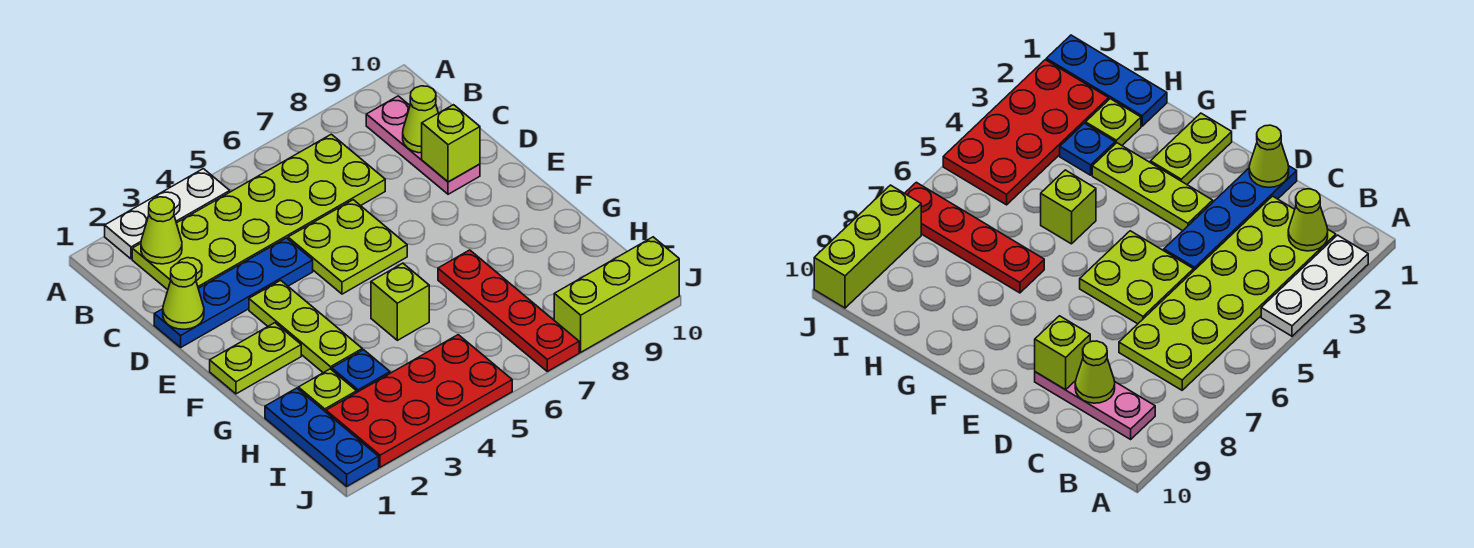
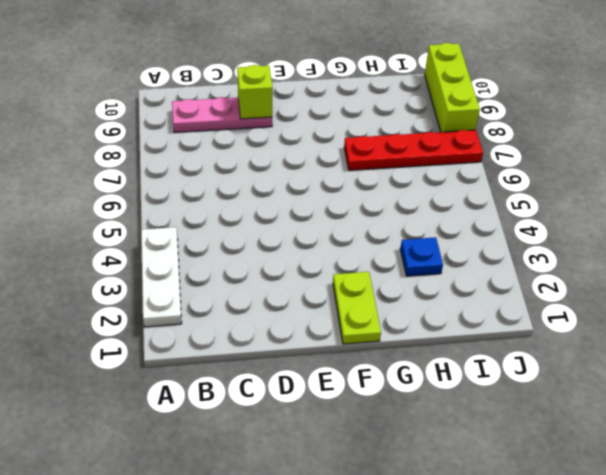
none -> lime plate B2:C7 level 1
none -> blue plate D1:D4 level 1
none -> lime plate D5:E6 level 1

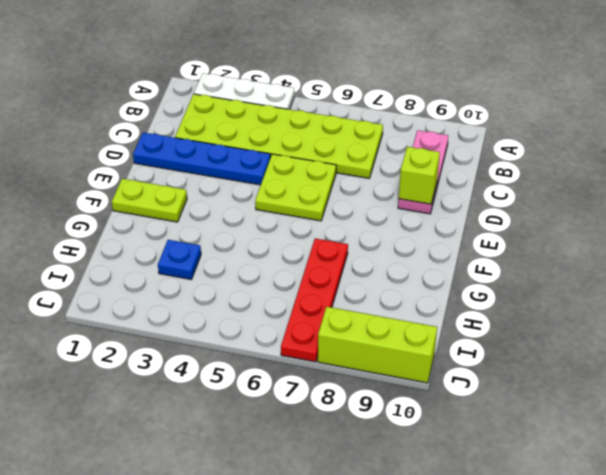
none -> lime plate E3:G3 level 1
none -> lime brick G5 level 1
none -> blue plate H1:J1 level 1

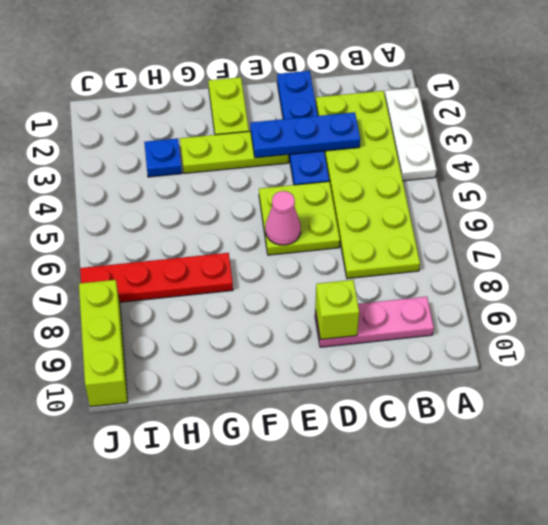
blue plate C3:E3 level 2 -> blue plate H1:J1 level 1
pink cone E6 level 2 -> none
none -> lime brick G5 level 1
none -> lime plate H2 level 1
none -> red plate I2:J5 level 1

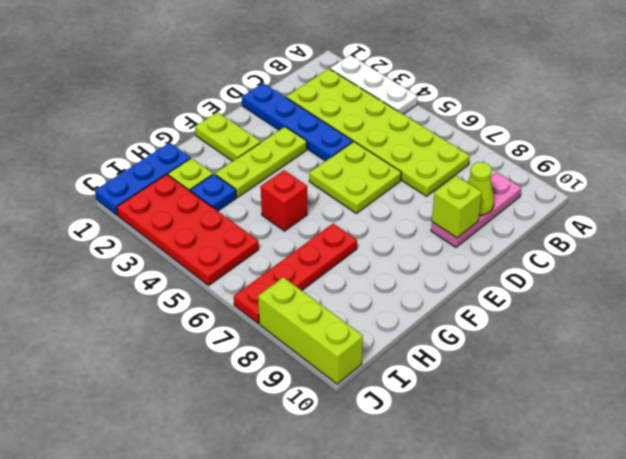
red brick G5 level 1 -> lime brick G5 level 1
none -> lime cone B2 level 2
none -> lime cone D1 level 2

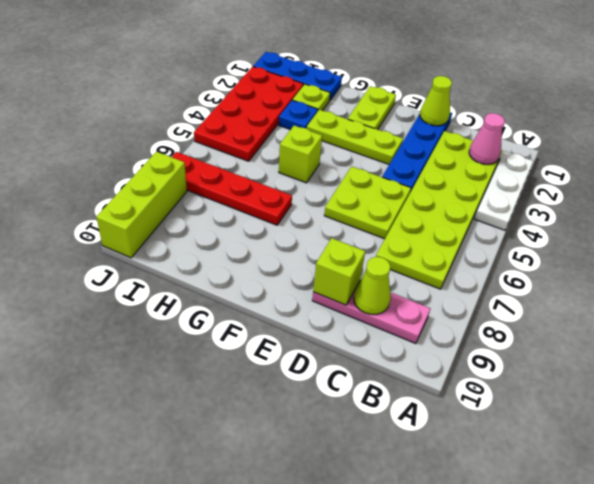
pink cone B2 level 2 -> lime cone B2 level 2

